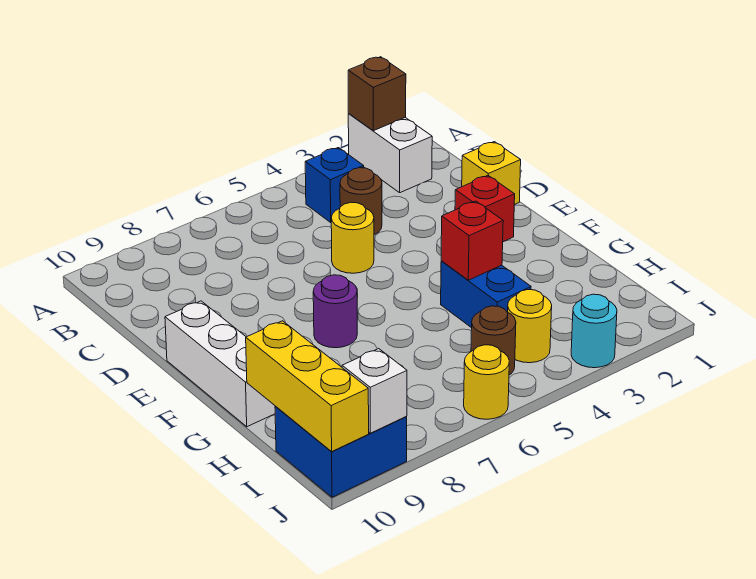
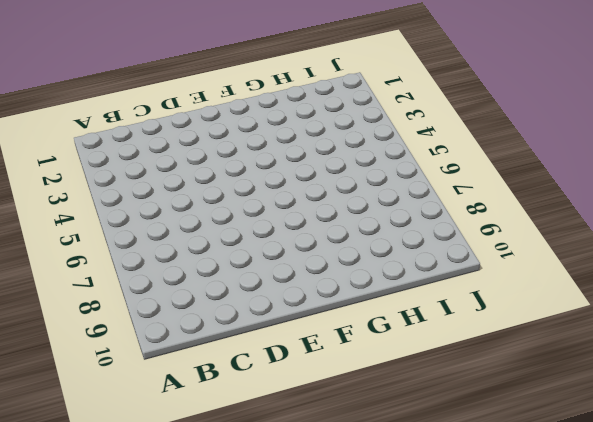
none -> white brick A2:B2 level 1
none -> blue brick B4 level 1
none -> brown round brick C4 level 1

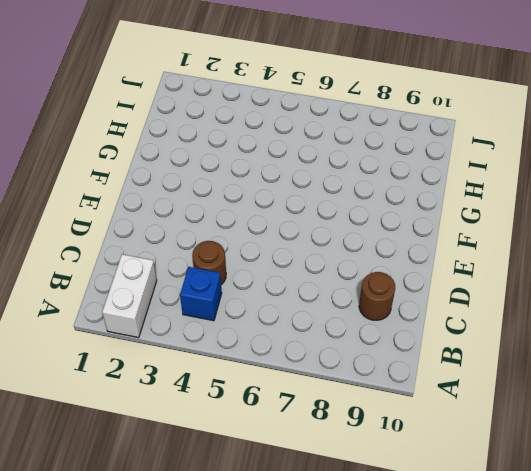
brown round brick C9 level 1 -> brown round brick I5 level 1
none -> yellow brick D1 level 1
none -> yellow round brick D5 level 1
none -> red brick E2 level 1

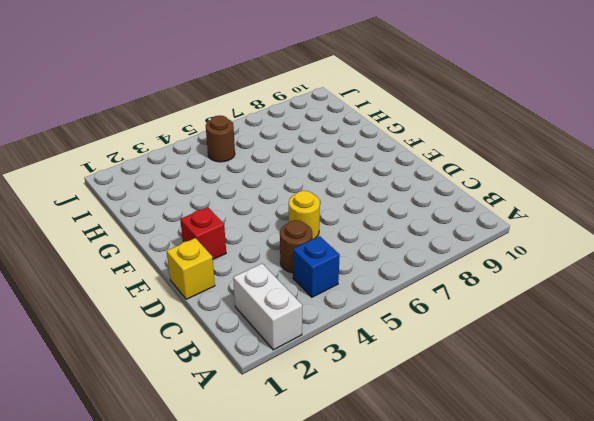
none -> white brick E10:G10 level 1
none -> purple round brick F7 level 1
none -> blue brick G4:H4 level 1

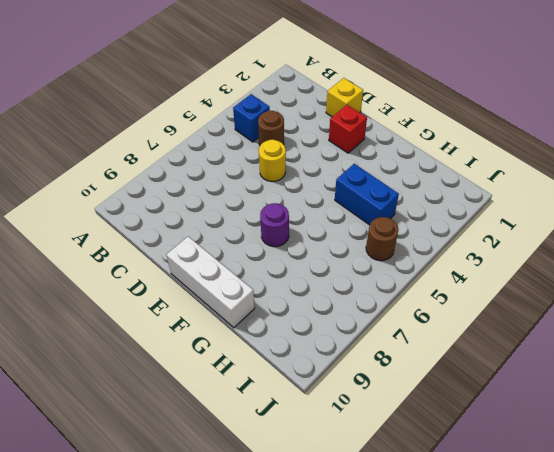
none -> white brick A2:B2 level 1
none -> yellow round brick I4 level 1
none -> blue brick I9:J10 level 1

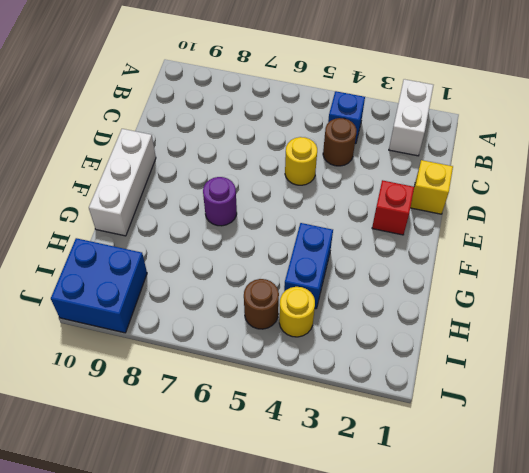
none -> cyan round brick J3 level 1
none -> yellow round brick J6 level 1
none -> brown brick A2 level 2

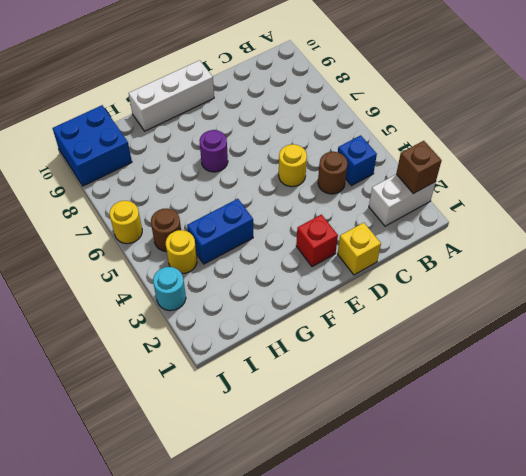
none -> red brick G4 level 2
none -> yellow brick H10:J10 level 2
none -> white brick J9 level 2

